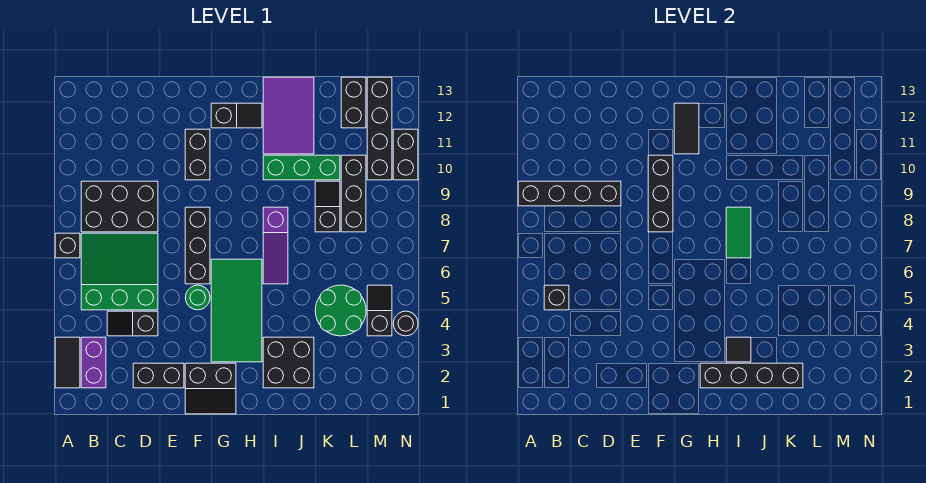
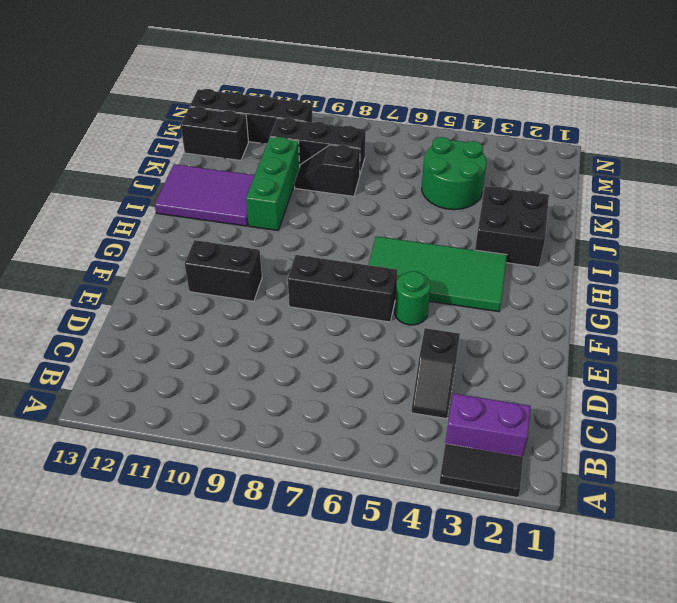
none -> black brick A7 level 1
none -> green slope B5:D7 level 1 top 5
none -> black brick B8:D9 level 1
none -> black brick D2:E2 level 1

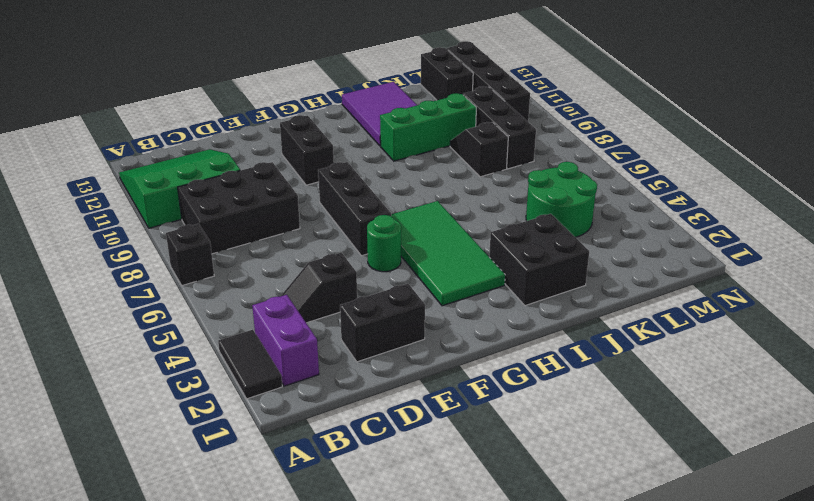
green slope A10:C12 level 1 top 10 -> green slope B5:D7 level 1 top 5
none -> black slope F1:G2 level 1 top 2
none -> black slope G12:H12 level 1 top G
none -> purple slope I6:I8 level 1 top 8
none -> black slope M4:M5 level 1 top 4

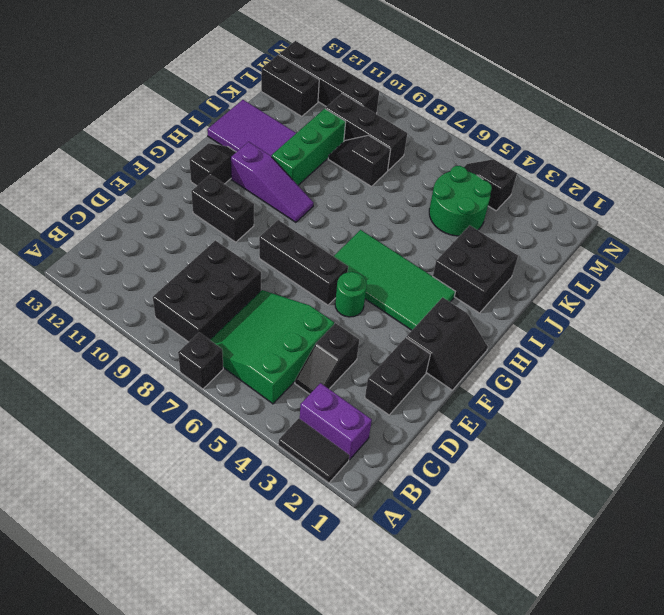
purple slope H9:H11 level 1 top 11 -> purple slope I6:I8 level 1 top 8
none -> black round brick N4 level 1
none -> black brick N10:N11 level 1
none -> black brick A9:D9 level 2
none -> black brick B5 level 2

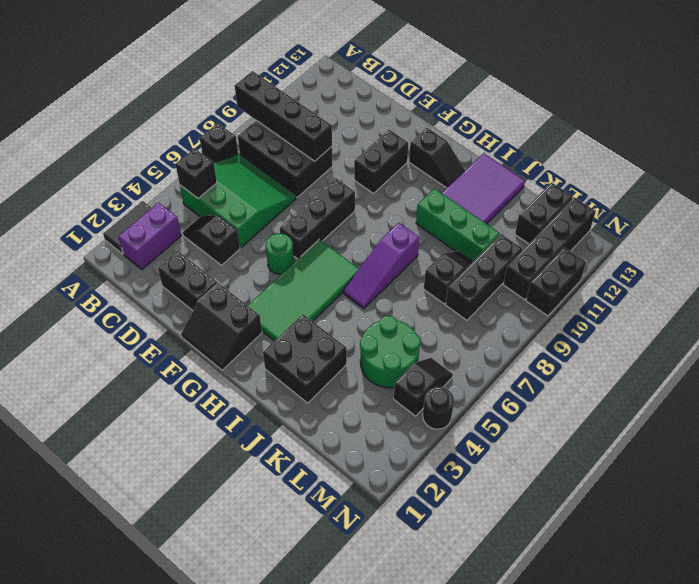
none -> black brick F8:F10 level 2
none -> black tile G11:G12 level 2
none -> black brick H2:K2 level 2
none -> black tile I3 level 2

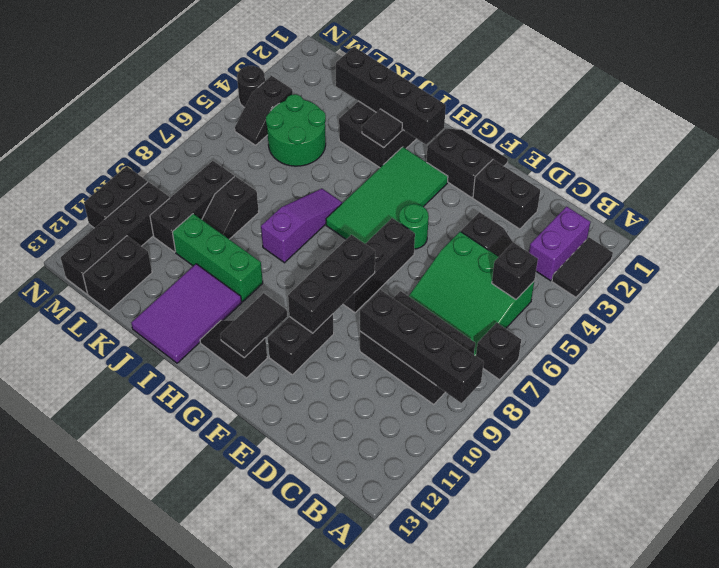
none -> green tile I7:I8 level 2

